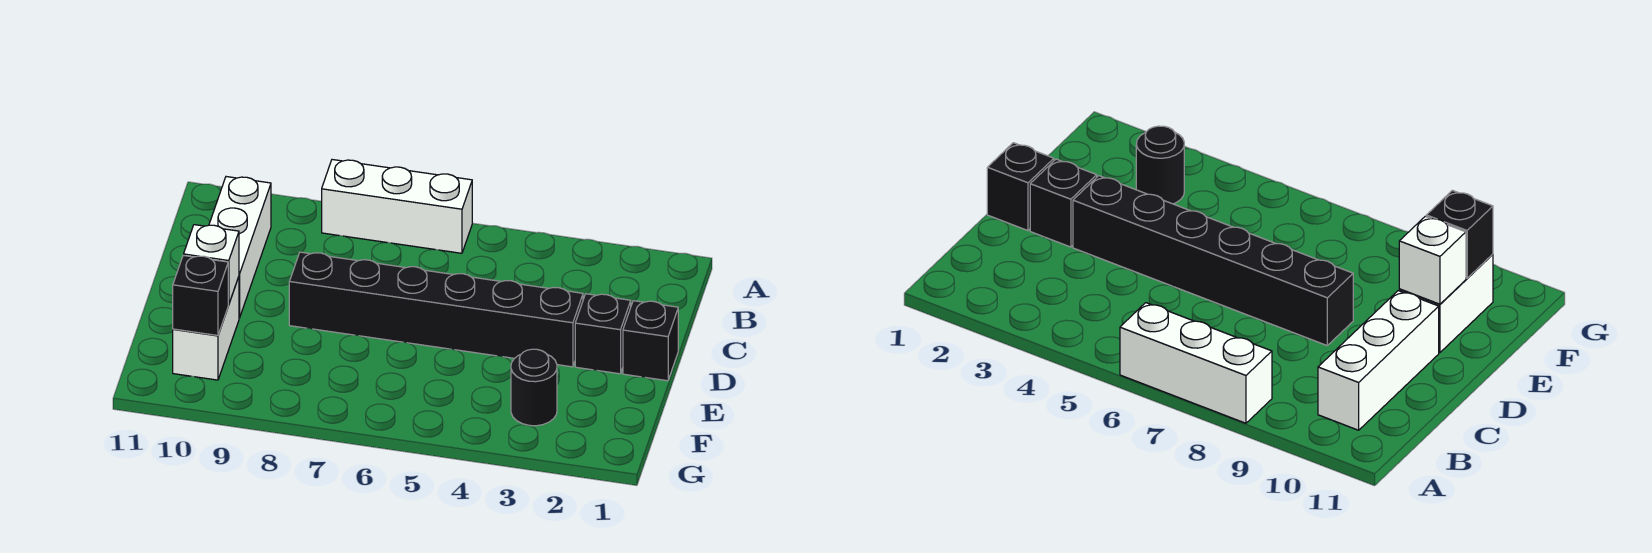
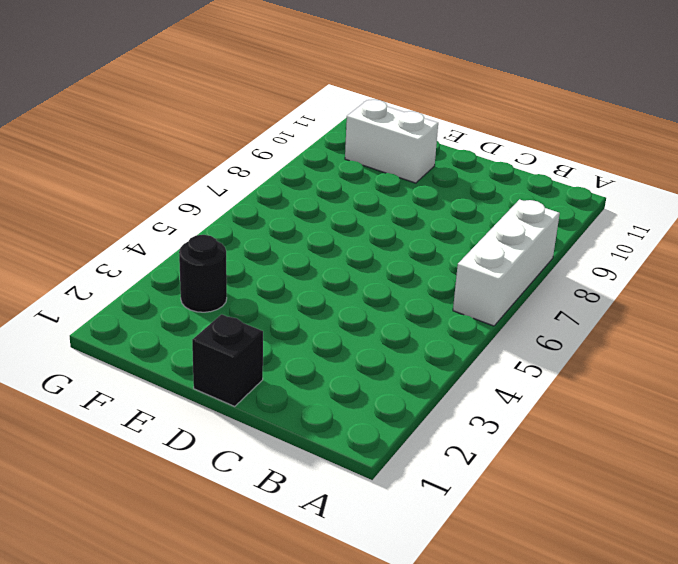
none -> white brick B10:D10 level 1
none -> black brick D2 level 1

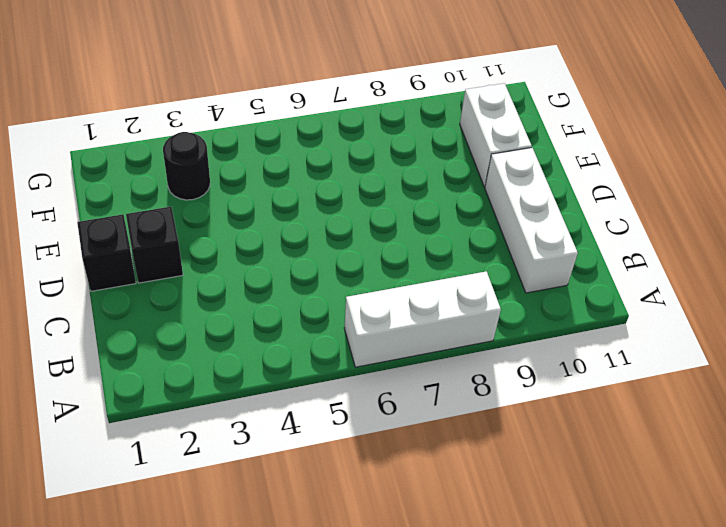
none -> black brick D3:D8 level 1
none -> white brick E10 level 2

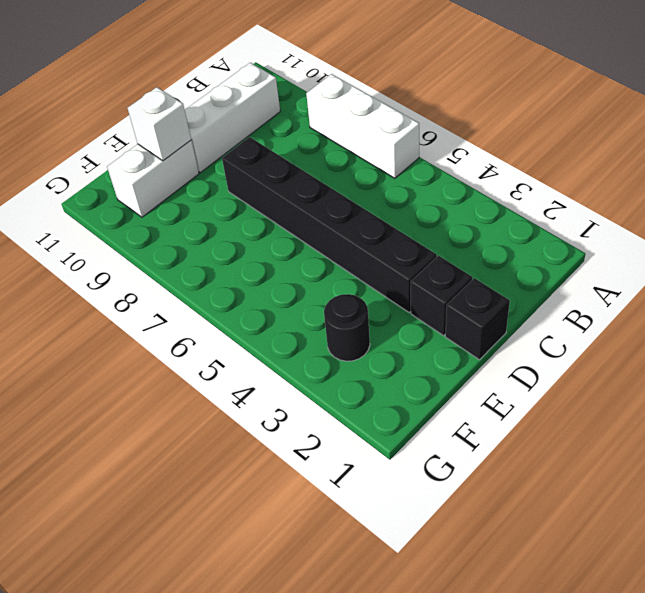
none -> black brick F10 level 2

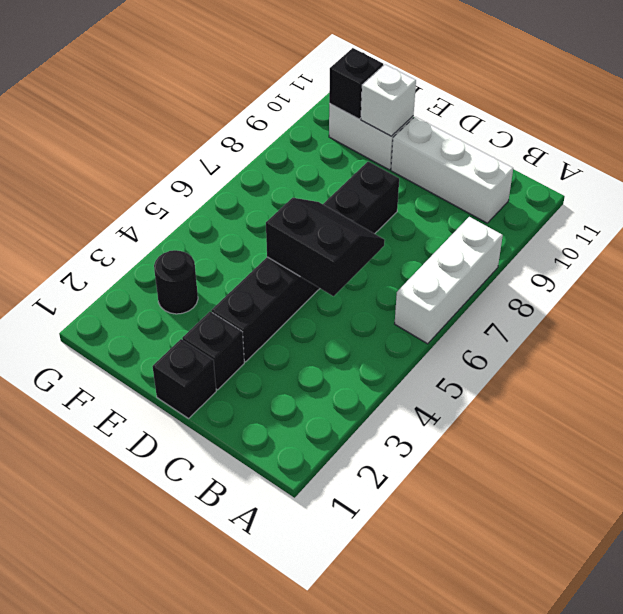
black slope C5:D6 level 2 top 5 -> none

